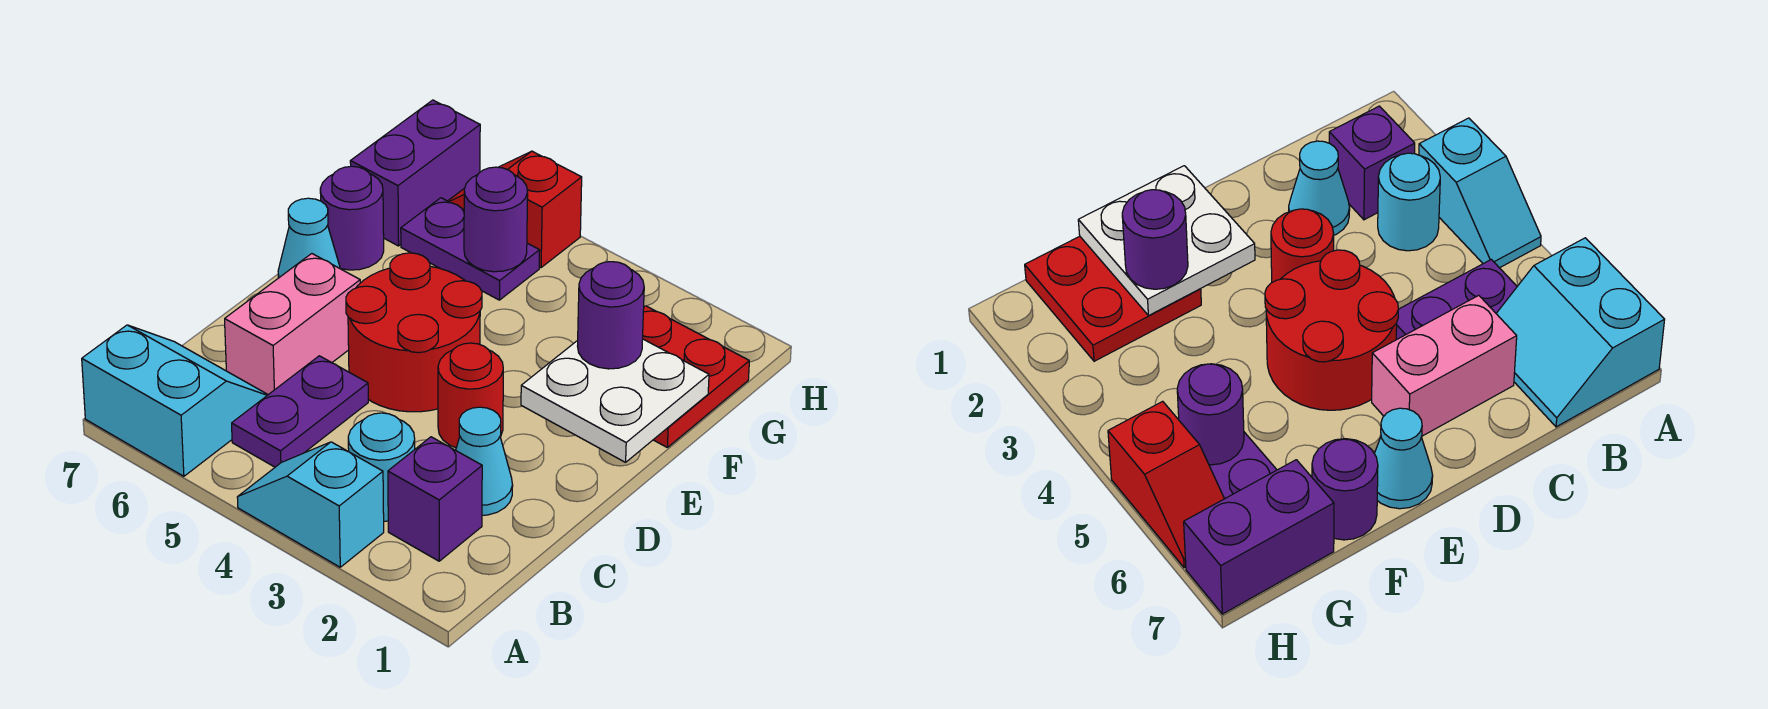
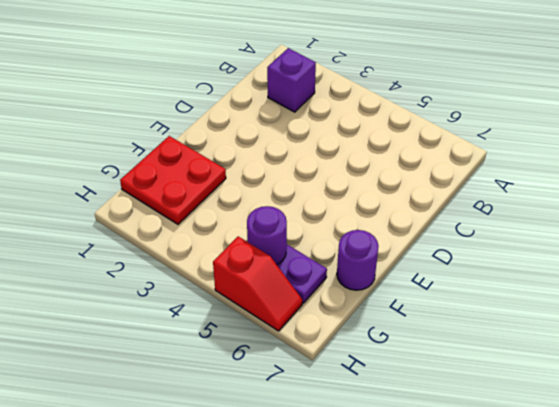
none -> cyan slope A3:A4 level 1 top 3
none -> cyan slope A6:B7 level 1 top A
none -> cyan round brick B3 level 1

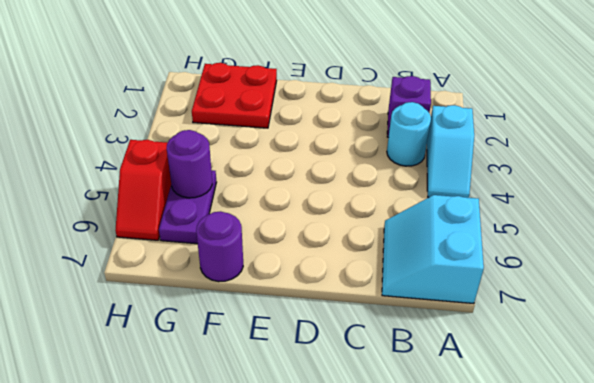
none -> purple plate B5:C5 level 1
none -> cyan cone C2 level 1
none -> pink brick C6:D6 level 1

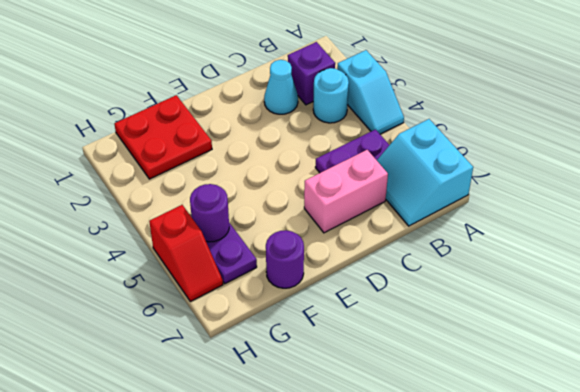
none -> red round brick D3 level 1
none -> red round brick D4:E5 level 1
none -> cyan cone E7 level 1

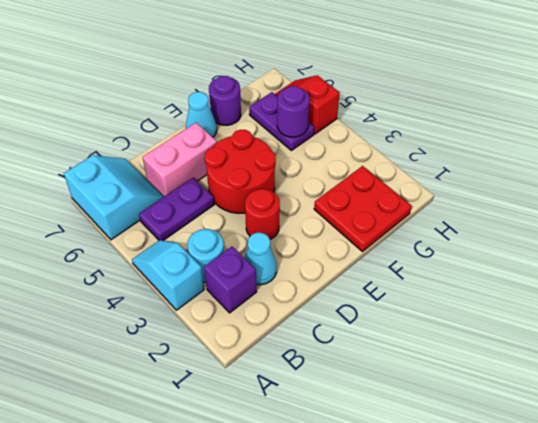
none -> purple brick G7:H7 level 1
none -> white plate E1:F2 level 2
none -> purple round brick F2 level 3

